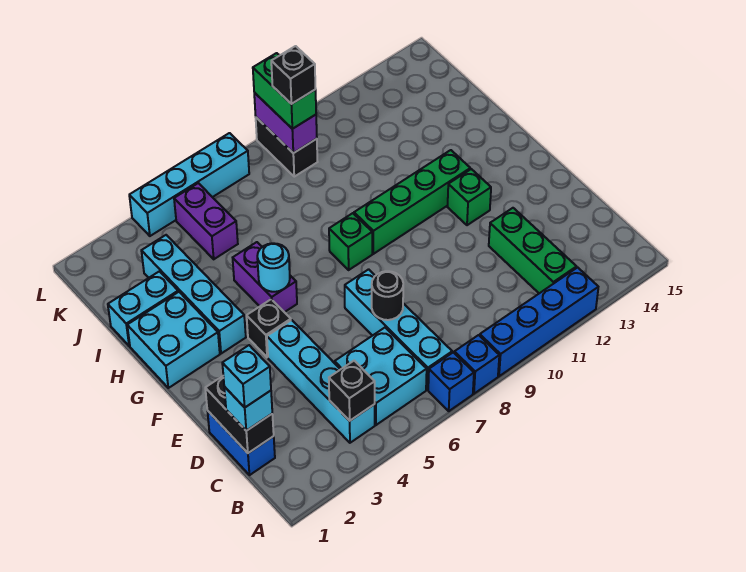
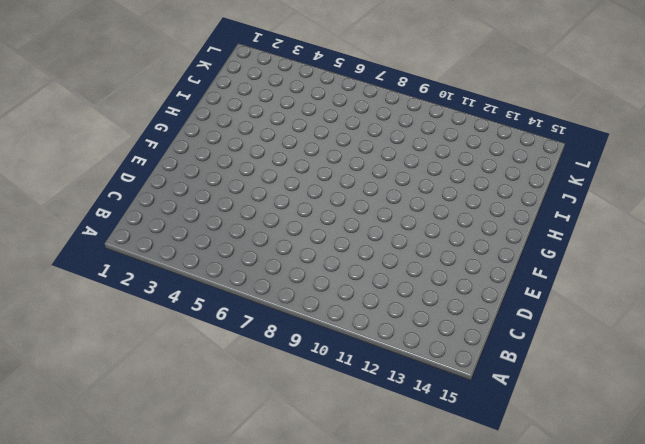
none -> blue brick A7 level 1
none -> blue brick A8 level 1
none -> blue brick A9:A12 level 1

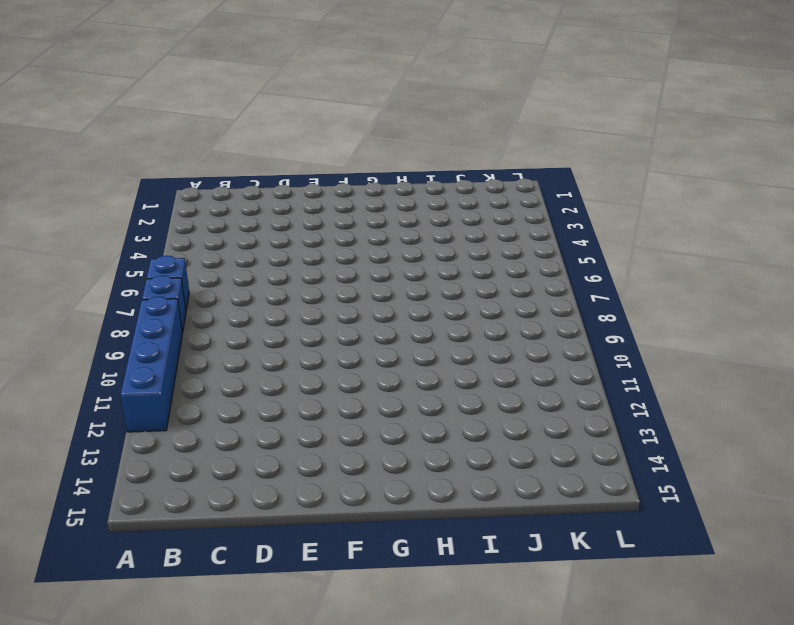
none -> cyan brick B4:E4 level 1
none -> cyan brick B5:C6 level 1
none -> cyan brick B7:E7 level 1

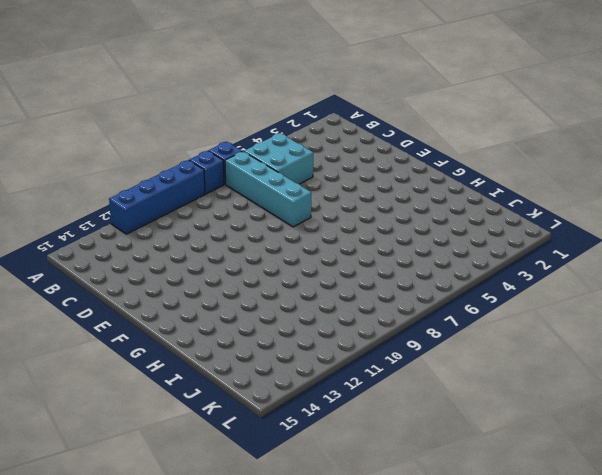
none -> cyan brick B4:E4 level 1
none -> green brick B12:D12 level 1
none -> blue brick C1:D1 level 1

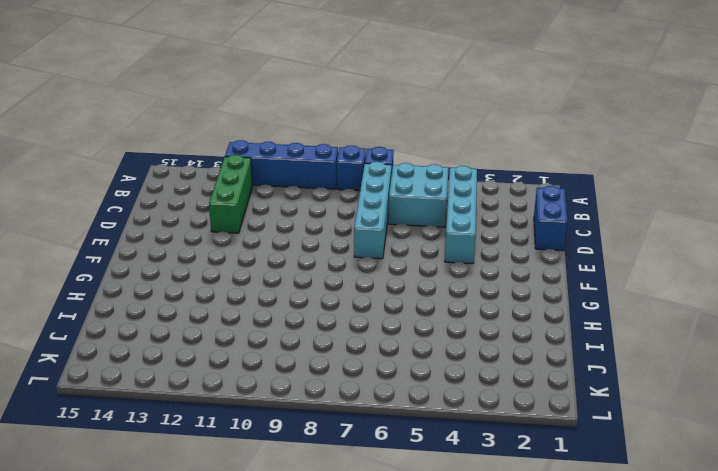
none -> black brick F4 level 1
none -> green brick F12 level 1
none -> cyan brick G1:H2 level 1

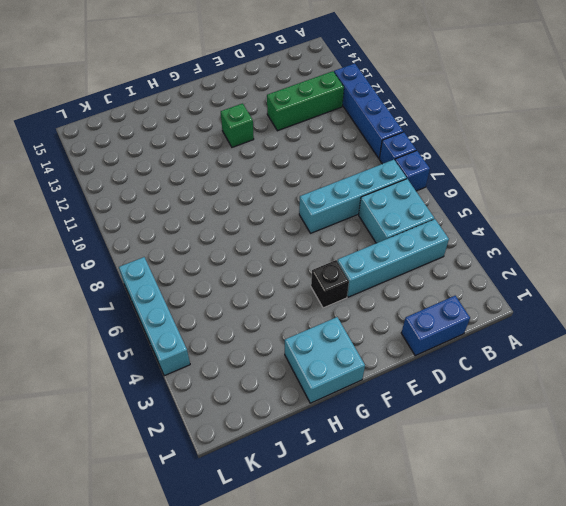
none -> cyan brick G3:J3 level 1
none -> purple brick G5:H5 level 1
none -> green brick G8 level 1

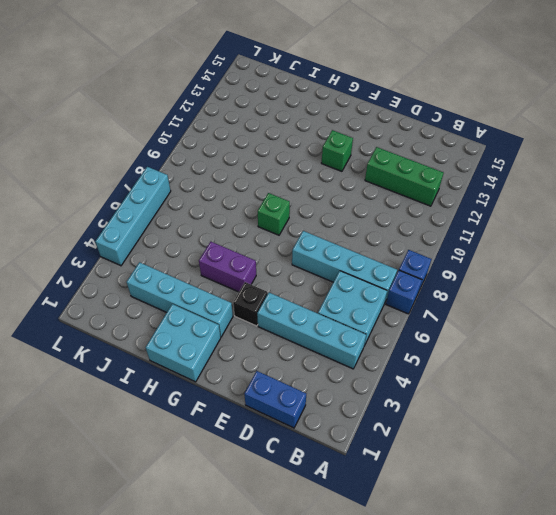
none -> blue brick A9:A12 level 1
none -> green brick G9:G12 level 1
none -> cyan brick I1:I2 level 1

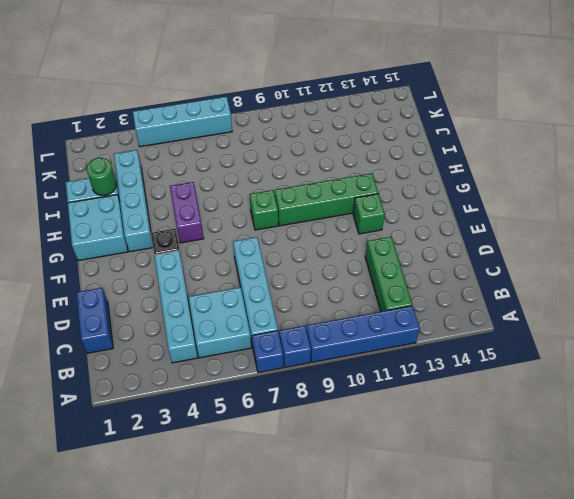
green round brick I2 level 2 -> none
none -> purple brick J5:K5 level 1
none -> black brick K9:L9 level 1
none -> black brick B4 level 2

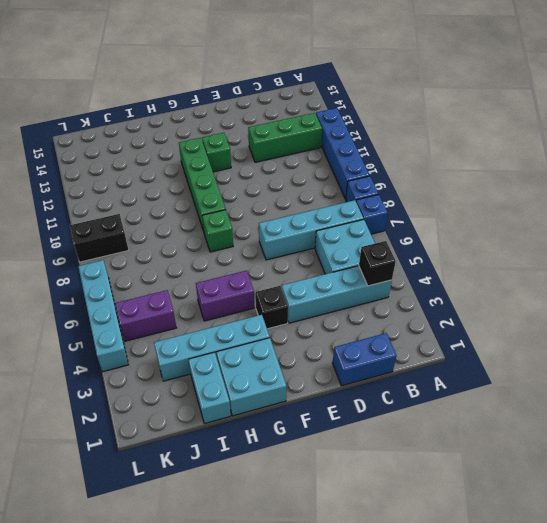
none -> black brick C1:D1 level 2
none -> black round brick D7 level 2
none -> cyan round brick G5 level 2

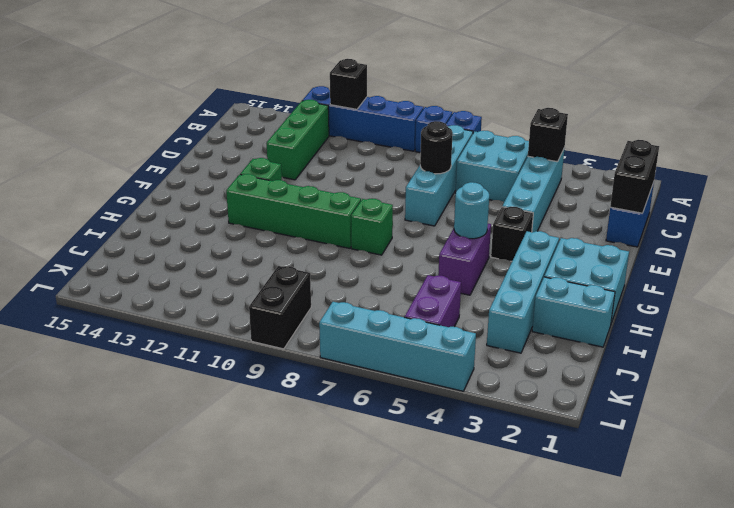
black brick A11 level 2 -> black brick K9 level 4
none -> purple brick K9:L9 level 2
none -> cyan brick C1 level 3
none -> green brick K9:L9 level 3

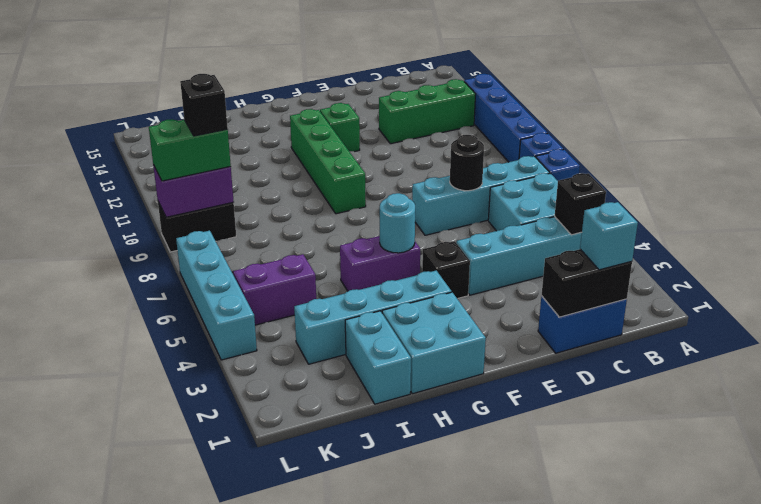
none -> green brick G8 level 1
none -> cyan brick C1 level 4

